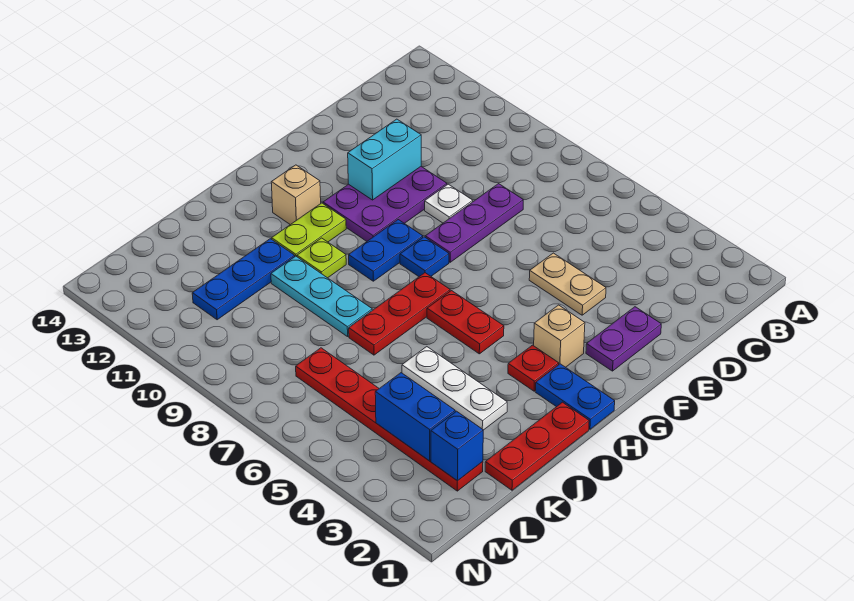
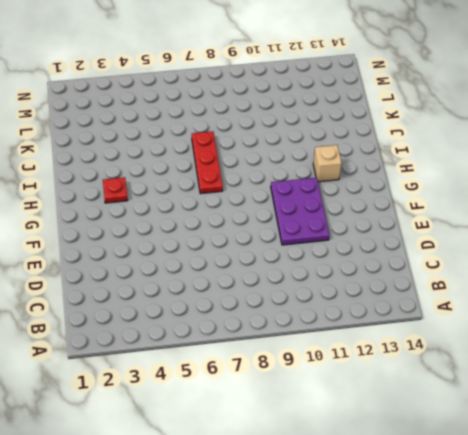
none -> purple plate D8:F8 level 1
none -> purple plate E2:F2 level 1
none -> tan plate E4:E5 level 1

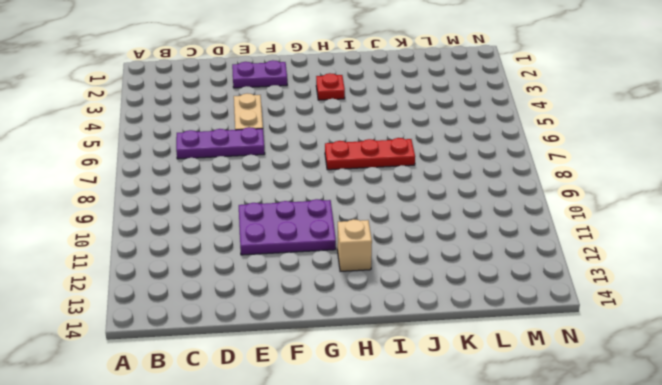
purple plate C6:E6 level 1 -> purple plate D8:F8 level 1
none -> white plate E9 level 1
none -> tan brick G3 level 1
none -> blue plate G8 level 1

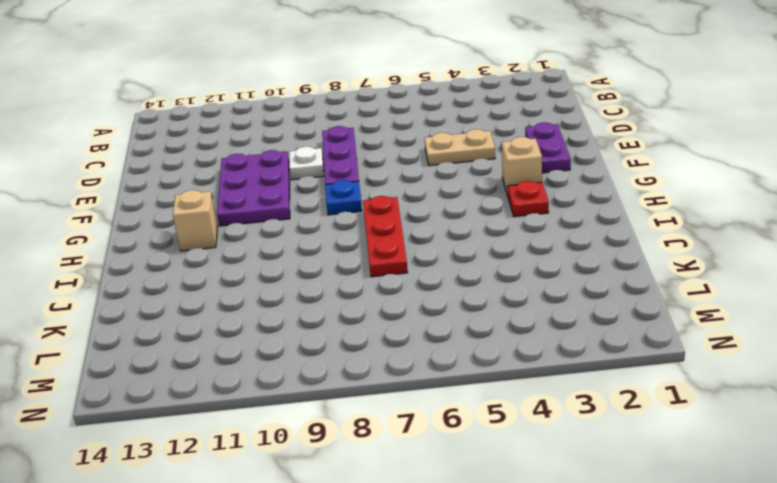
none -> blue plate G9:H9 level 1
none -> blue plate H1:H2 level 1
none -> red plate H5:H6 level 1

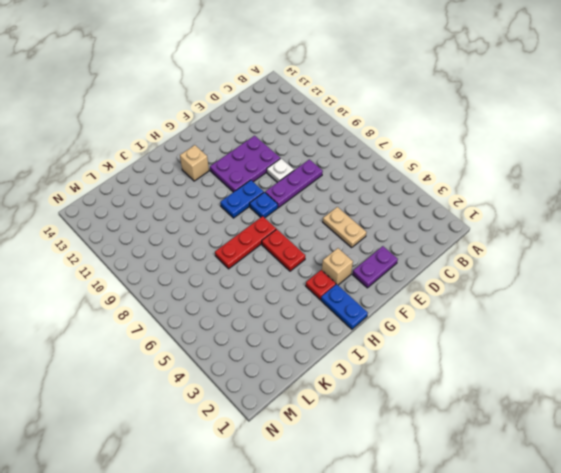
none -> lime plate H11:I11 level 1
none -> red plate I1:K1 level 1
none -> lime plate I10 level 1

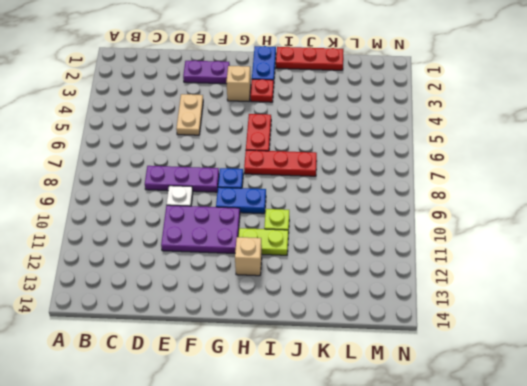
none -> white plate J3:J5 level 1
none -> cyan plate J8:J10 level 1
none -> blue plate J11:L11 level 1

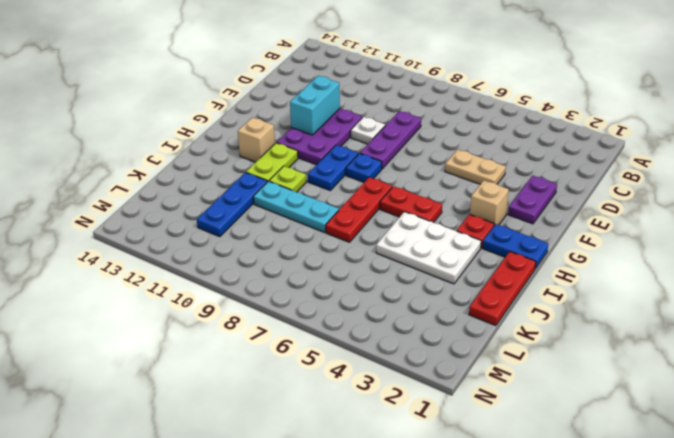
white plate I3:J5 level 1 -> white plate J3:J5 level 1
none -> red plate L2:L7 level 1
none -> blue brick L2 level 2
none -> blue brick L3:L4 level 2

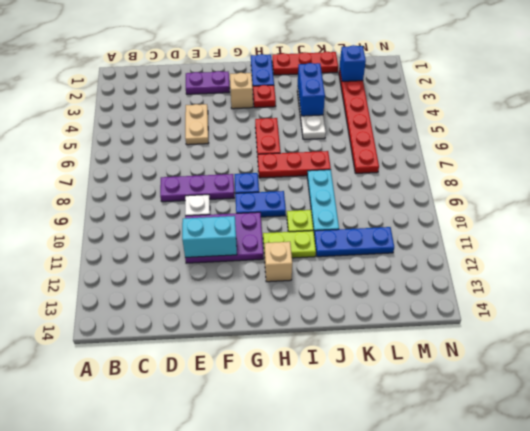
blue brick J3:J4 level 2 -> blue brick L3:L4 level 2

